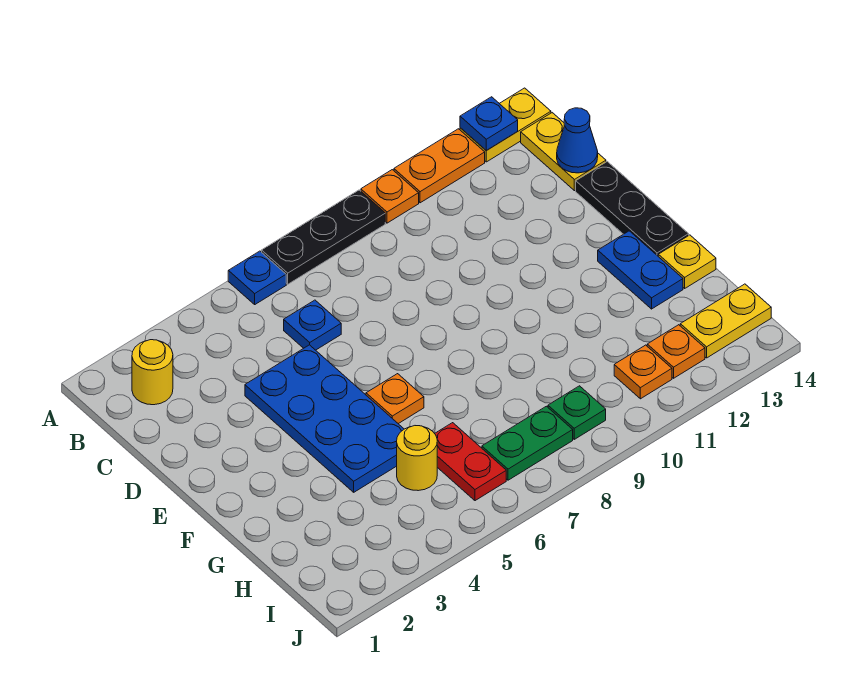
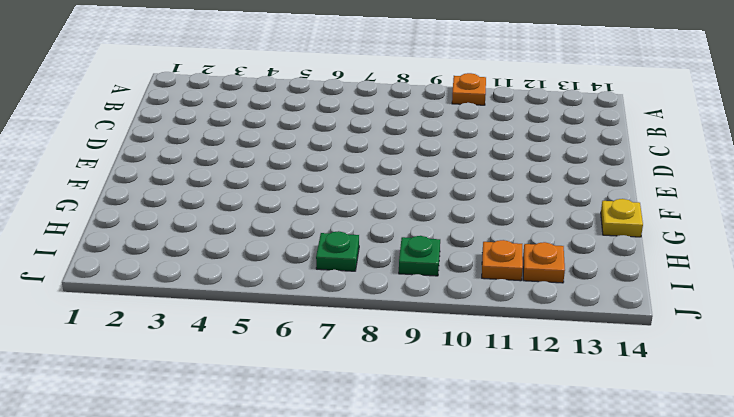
green plate I7 level 1 -> green plate I7:I8 level 1
none -> blue plate A6 level 1
none -> black plate A7:A9 level 1
none -> orange plate A11:A12 level 1

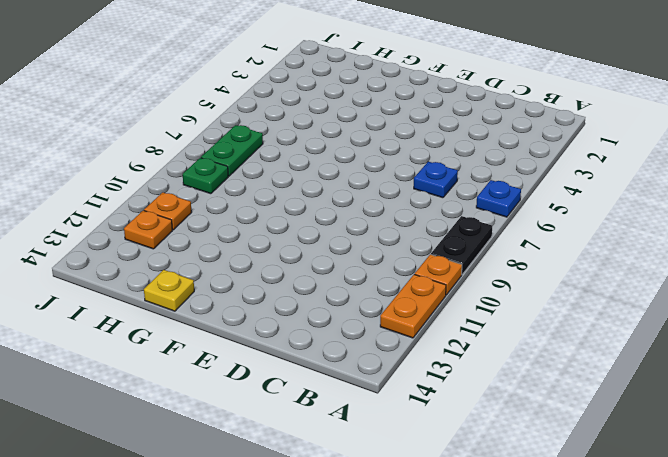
black plate A8:A9 level 1 -> black plate A7:A9 level 1
none -> yellow plate A13:A14 level 1
none -> yellow round brick B2 level 1
none -> yellow plate B14:C14 level 1

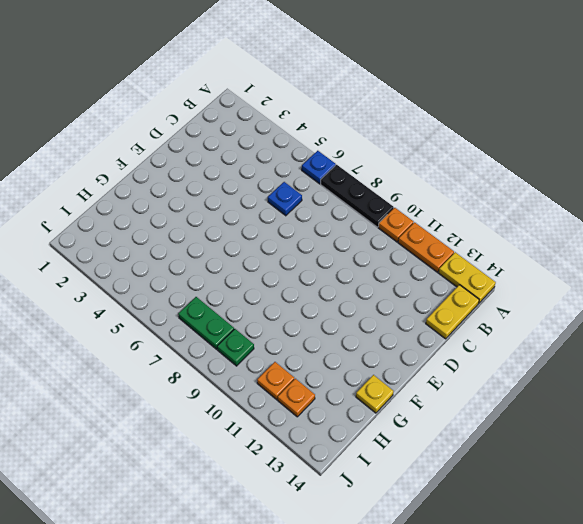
none -> yellow round brick B2 level 1
none -> blue plate D4:G5 level 1
none -> black plate D14:F14 level 1

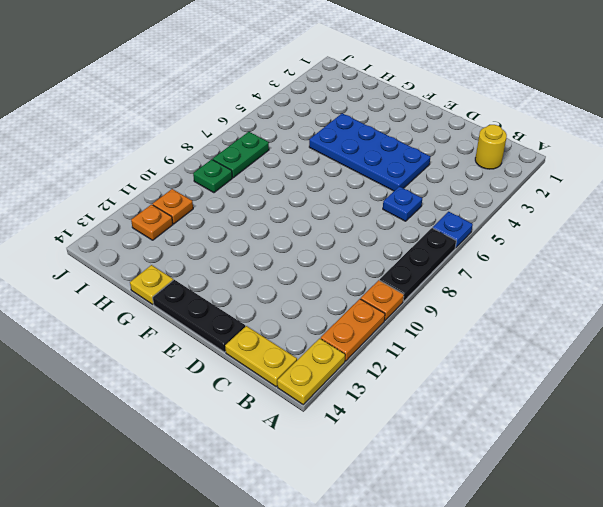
none -> orange plate F6 level 1
none -> blue plate F13:G13 level 1
none -> yellow round brick H5 level 1

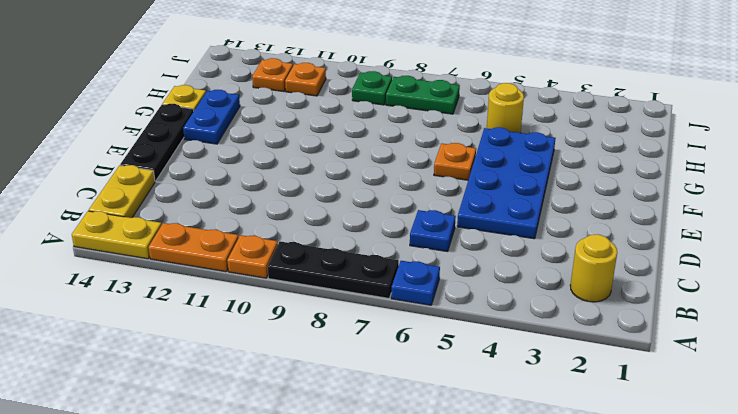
none -> red plate H6:I6 level 1
none -> yellow plate I13:I14 level 1
none -> blue plate A13 level 2

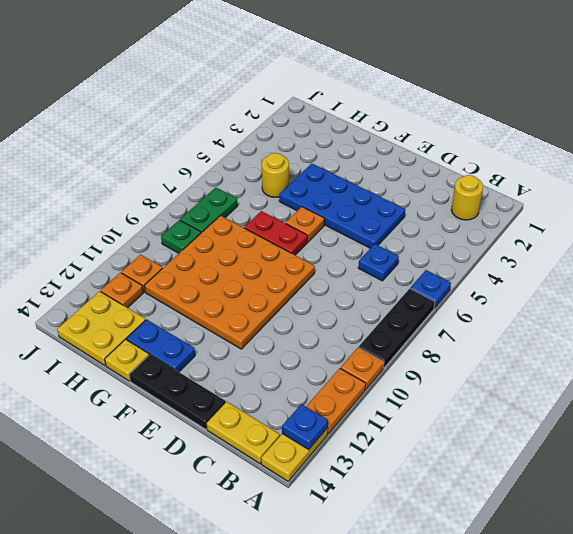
orange plate E8:H11 level 1 -> none
red plate F7:G7 level 1 -> red plate H6:I6 level 1
yellow plate H13:I14 level 1 -> yellow plate I13:I14 level 1
none -> blue cone C14 level 2

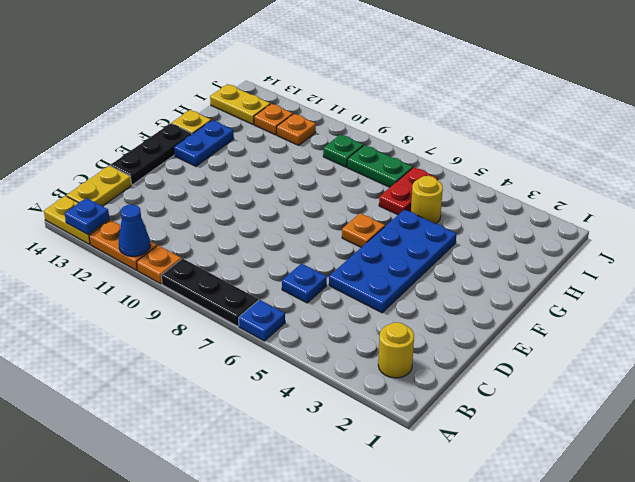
blue cone A11 level 2 -> blue cone C14 level 2

